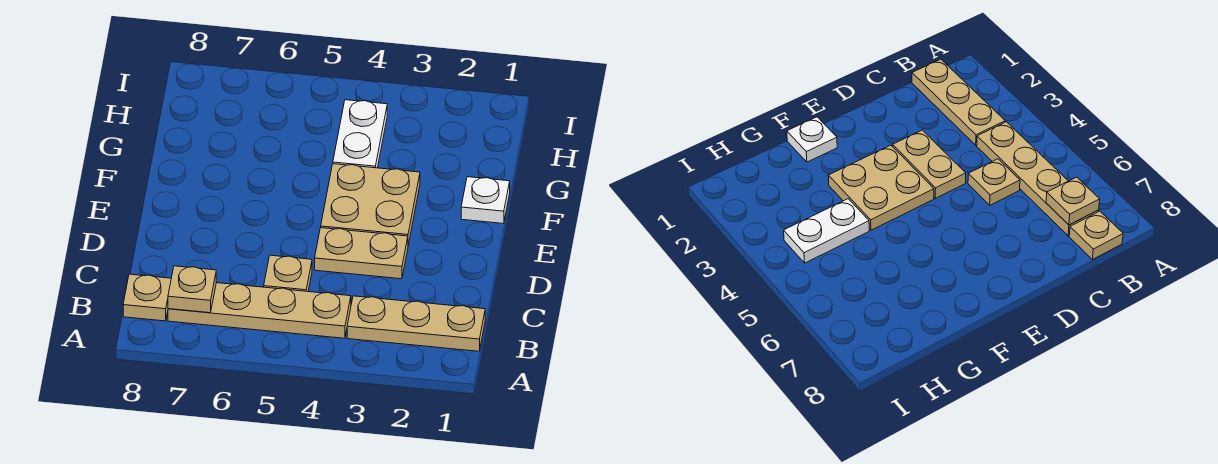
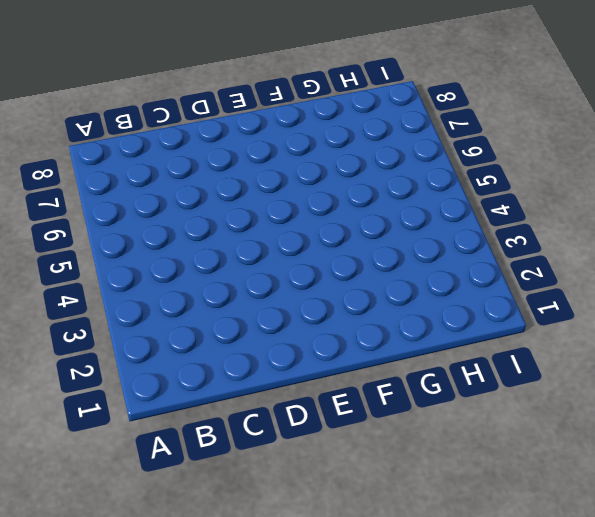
none -> tan plate B1:B3 level 1
none -> tan plate B4:B7 level 1

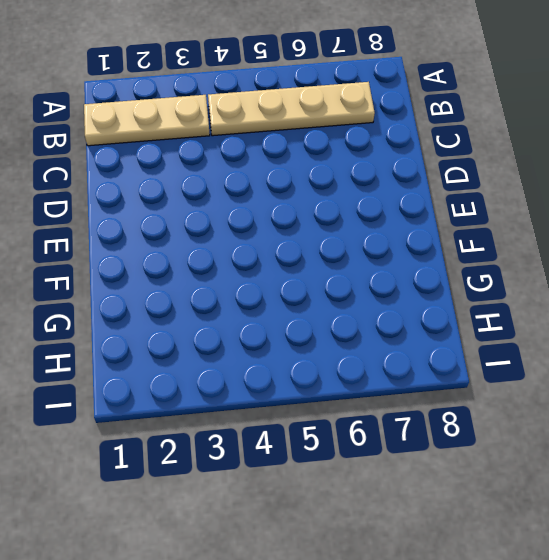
none -> tan plate B8 level 1
none -> tan plate C5 level 1

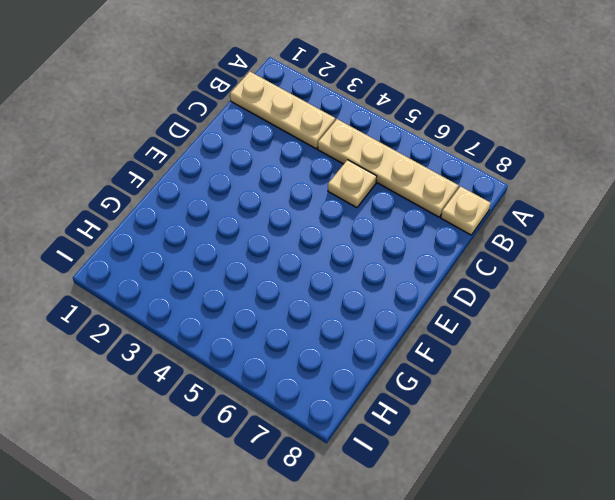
none -> tan plate D3:D4 level 1
none -> tan plate E3:F4 level 1

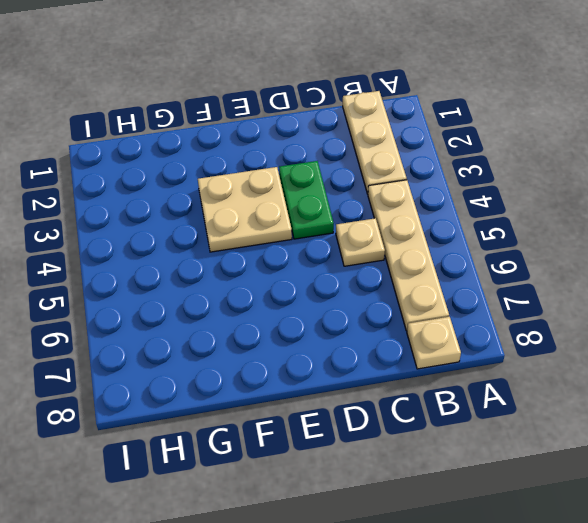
green plate D3:D4 level 1 -> tan plate D3:D4 level 1
none -> white plate F1 level 1
none -> white plate G4:H4 level 1

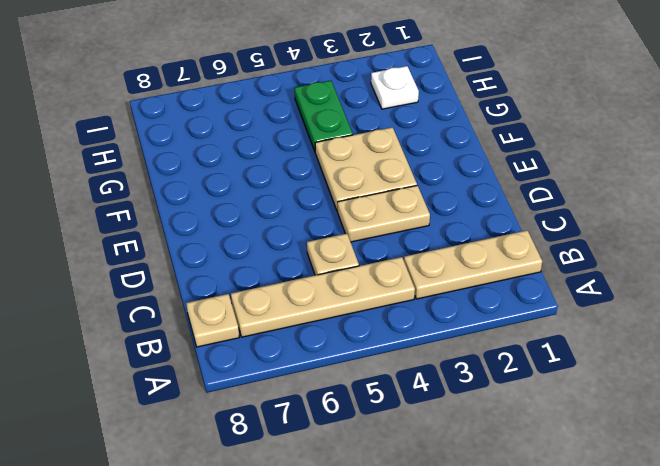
green plate G4:H4 level 1 -> white plate G4:H4 level 1
white plate H2 level 1 -> white plate F1 level 1
none -> tan plate B7 level 2

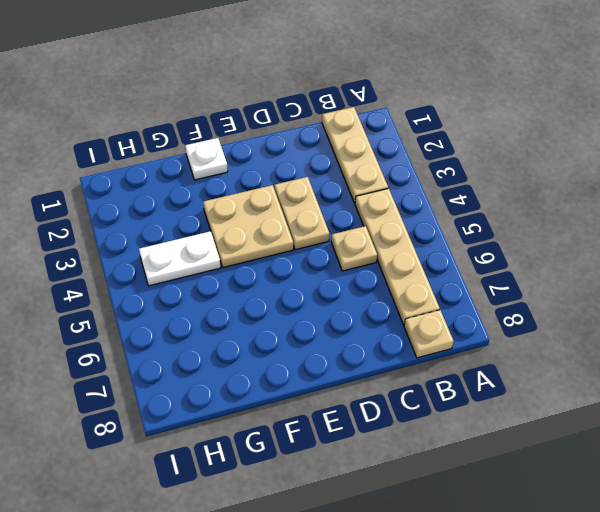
none -> tan plate B7 level 2

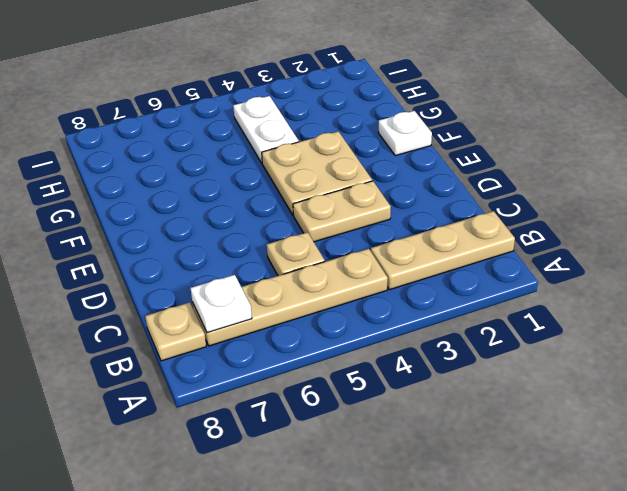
white plate B7 level 2 -> tan plate B7 level 2

